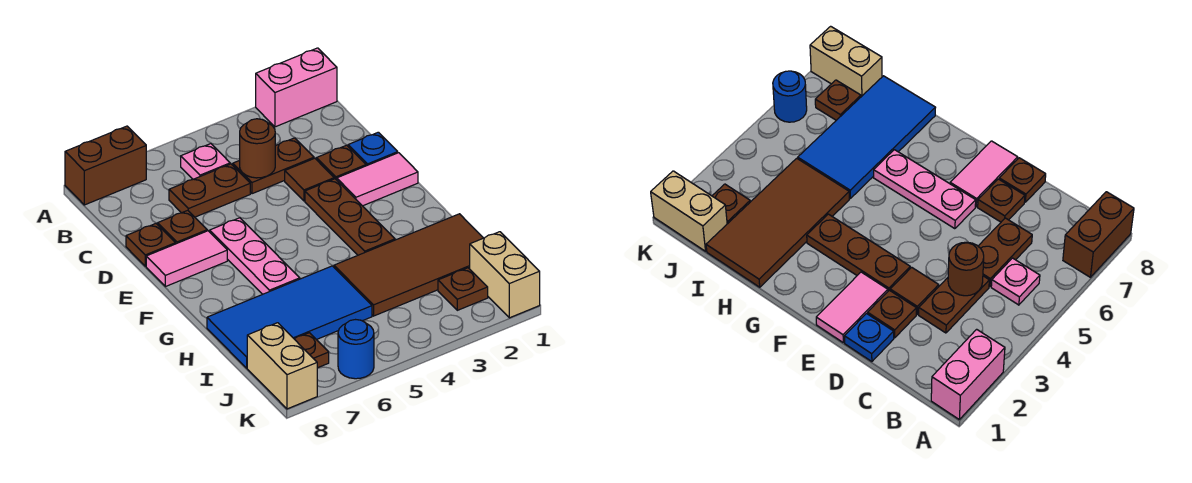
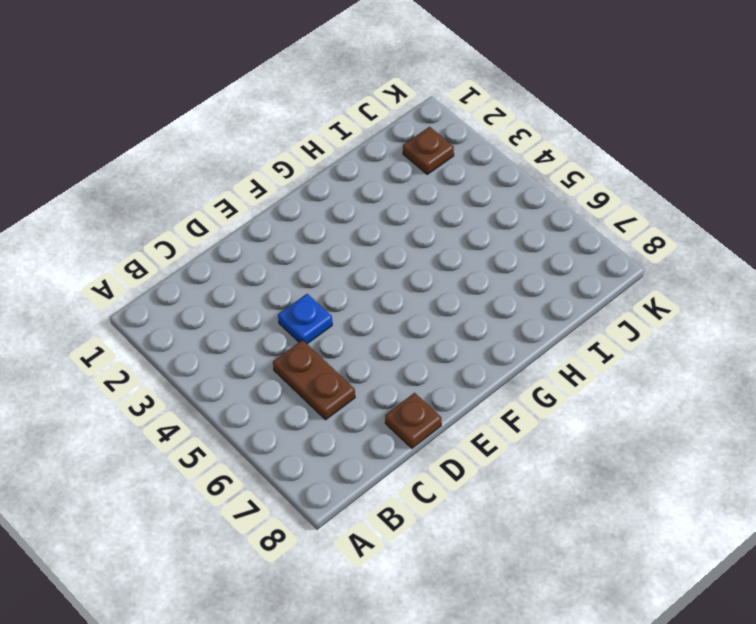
blue plate D4 level 1 -> blue plate D1 level 1
none -> pink brick A1:A2 level 1
none -> brown brick A7:A8 level 1
none -> pink plate B5 level 1

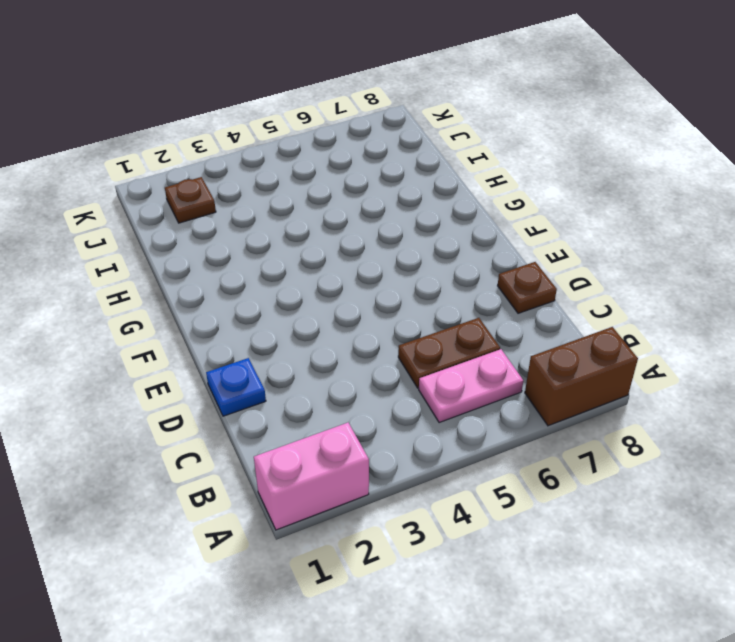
pink plate B5:B6 level 1 -> pink plate B5 level 1
none -> brown plate C3:C4 level 1
none -> brown plate D2 level 1
none -> brown tile D3 level 1

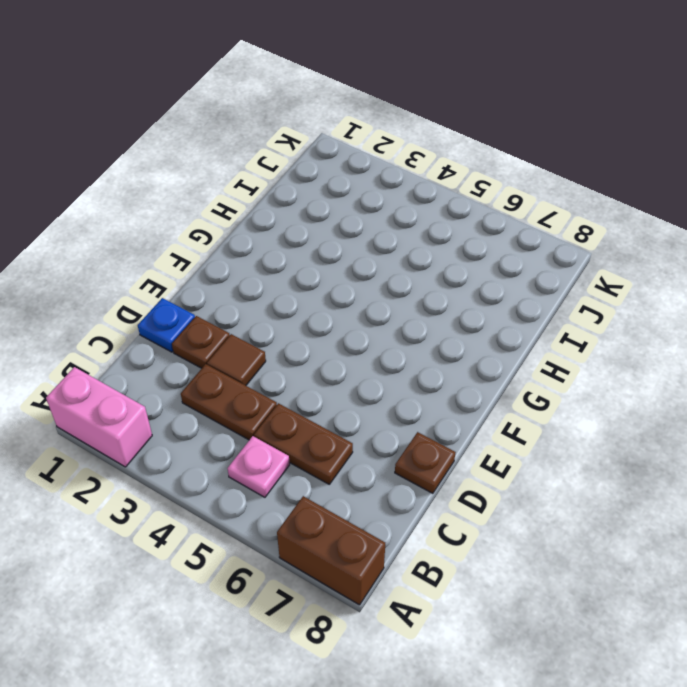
none -> brown plate D7 level 1
none -> pink tile E1:E2 level 1
none -> brown plate E3:G3 level 1

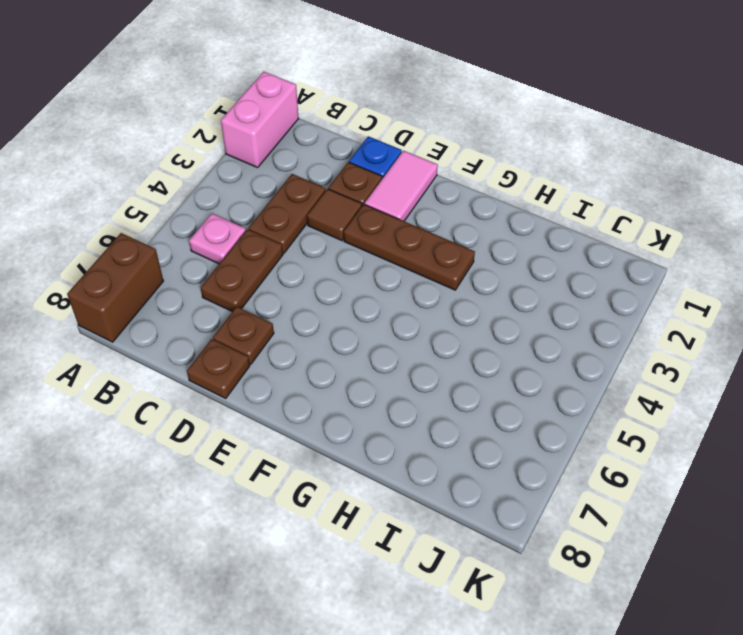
none -> pink plate E6:G6 level 1
none -> pink tile E7:E8 level 1
none -> brown tile H1:I4 level 1

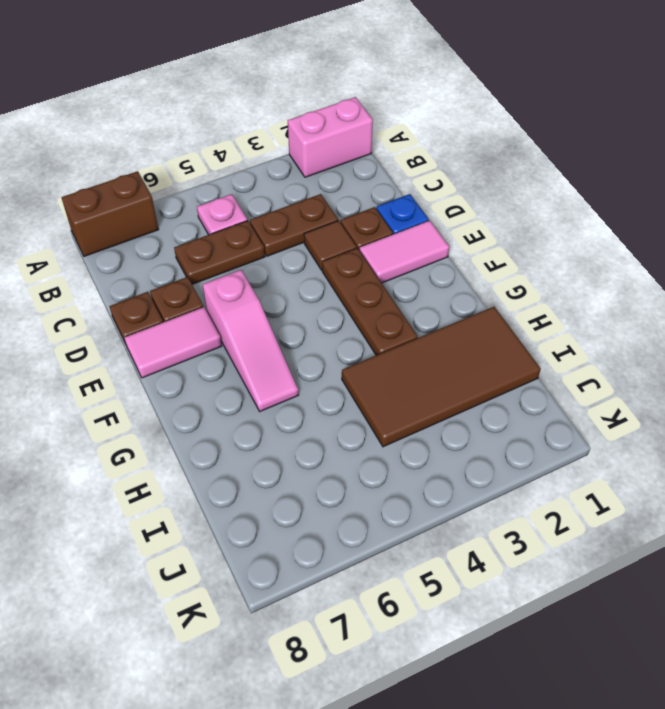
pink slope E6:G6 level 1 top E -> pink plate E6:G6 level 1
none -> blue tile H5:I8 level 1
none -> tan brick J1:K1 level 1
none -> brown plate J2 level 1

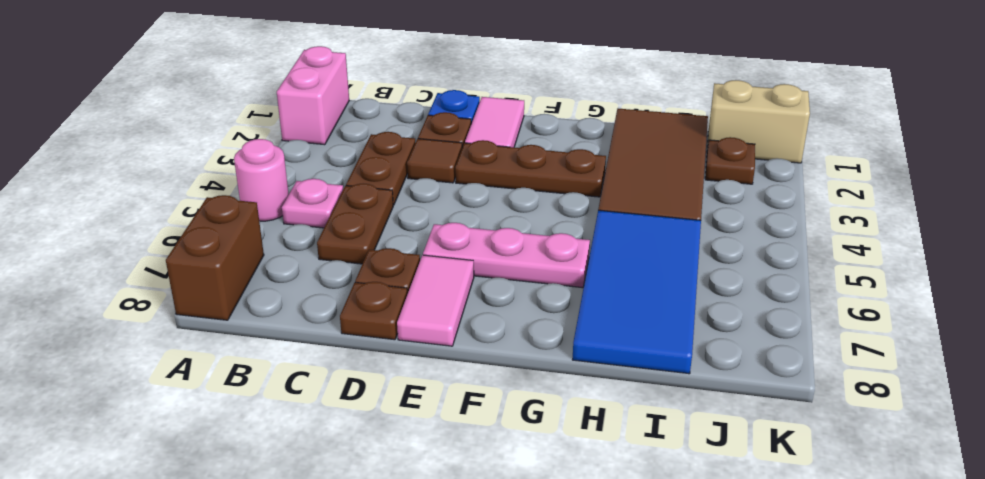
pink round brick A5 level 1 -> none
none -> brown plate J7 level 1
none -> tan brick J8:K8 level 1
none -> blue round brick K6 level 1

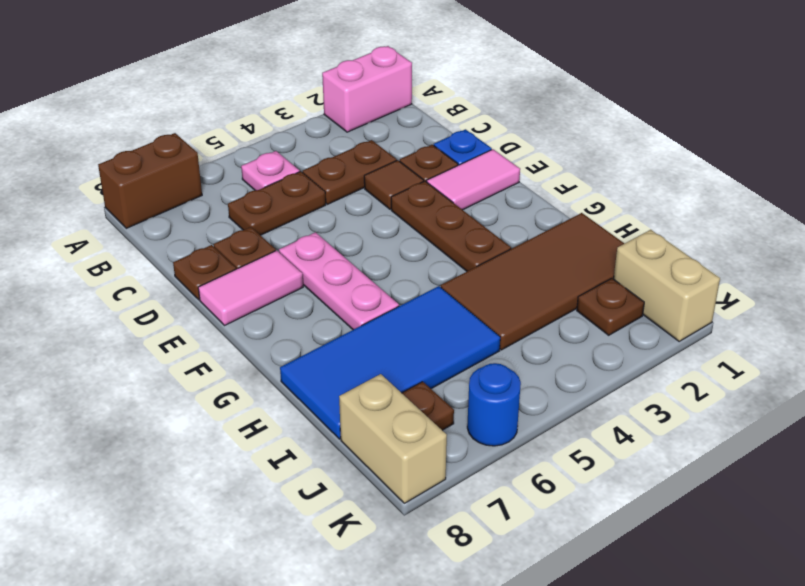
none -> brown round brick C4 level 2

